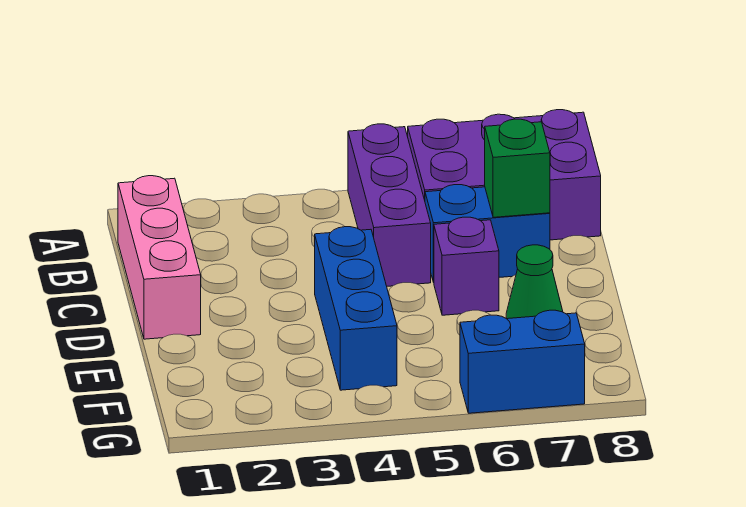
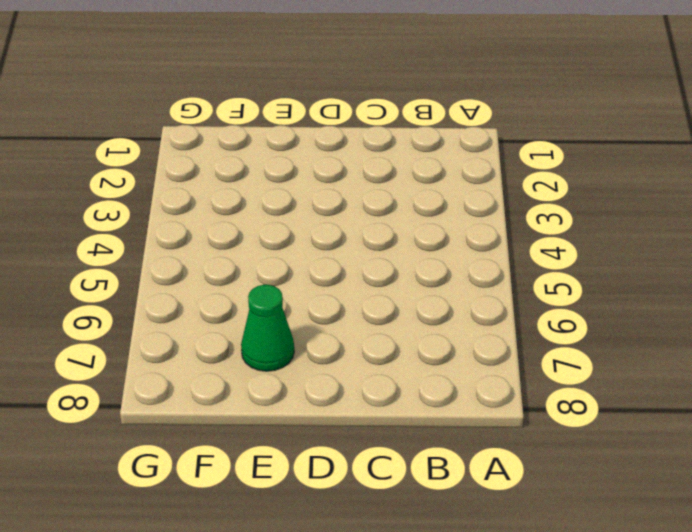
none -> purple brick A5:C5 level 1
none -> purple brick A6:B8 level 1

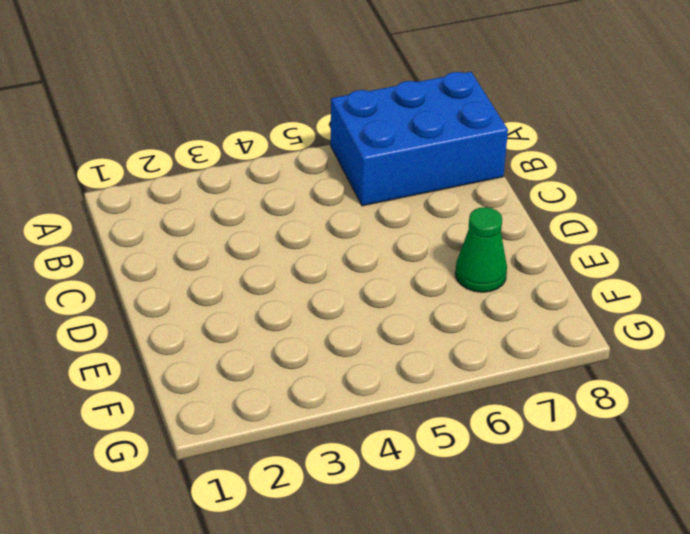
blue brick A6:B8 level 1 -> purple brick A6:B8 level 1
none -> purple brick A5:C5 level 1
none -> pink brick B1:D1 level 1

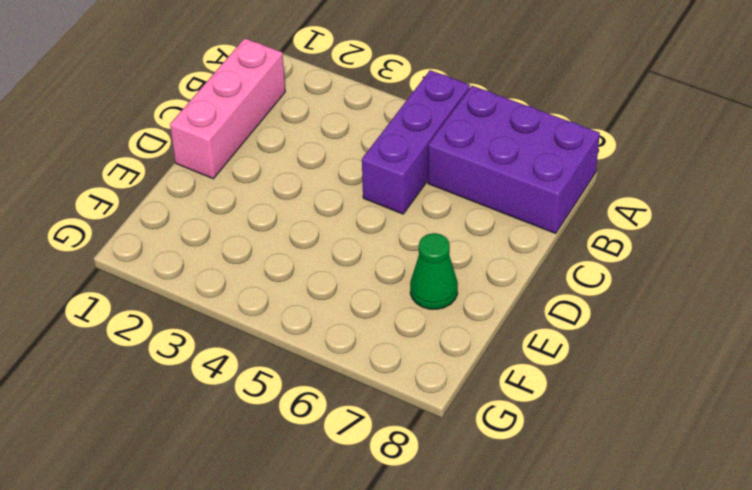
none -> blue brick C6:C7 level 1
none -> blue brick D4:F4 level 1

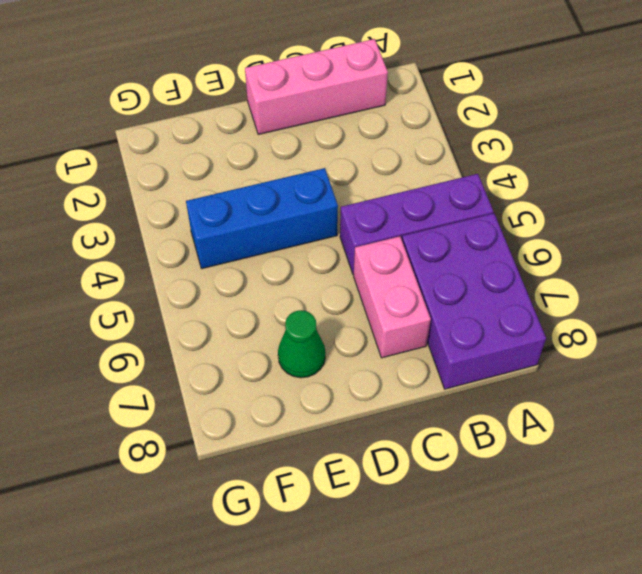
pink brick C6:C7 level 1 -> blue brick C6:C7 level 1
none -> purple brick D6 level 1
none -> blue brick G6:G7 level 1

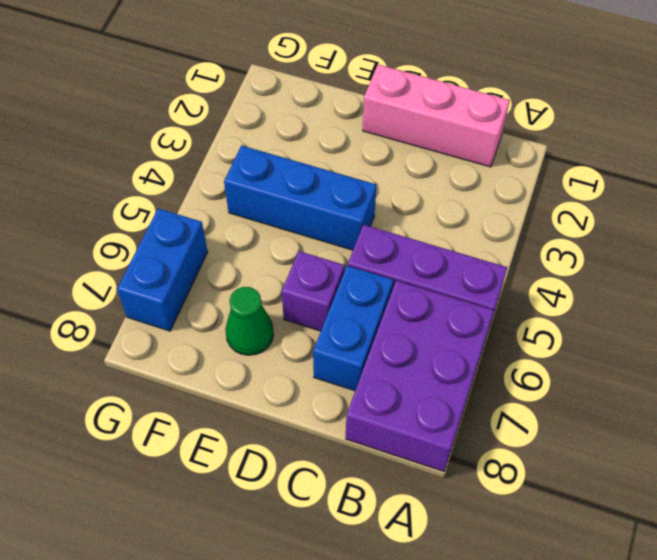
none -> green brick C7 level 2

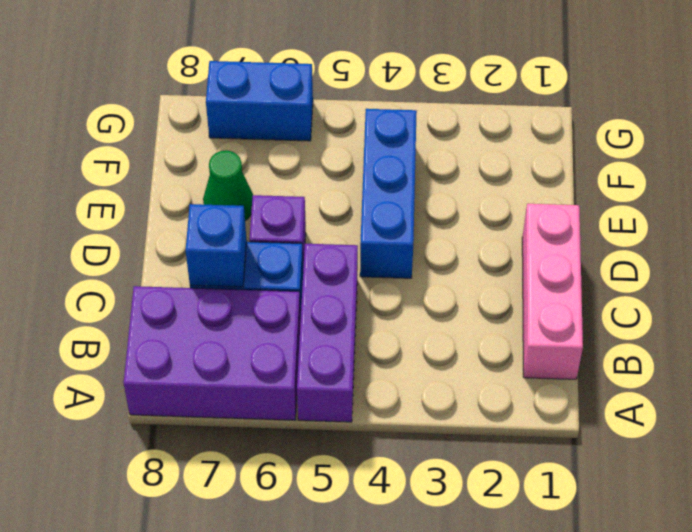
blue brick C7 level 2 -> green brick C7 level 2

